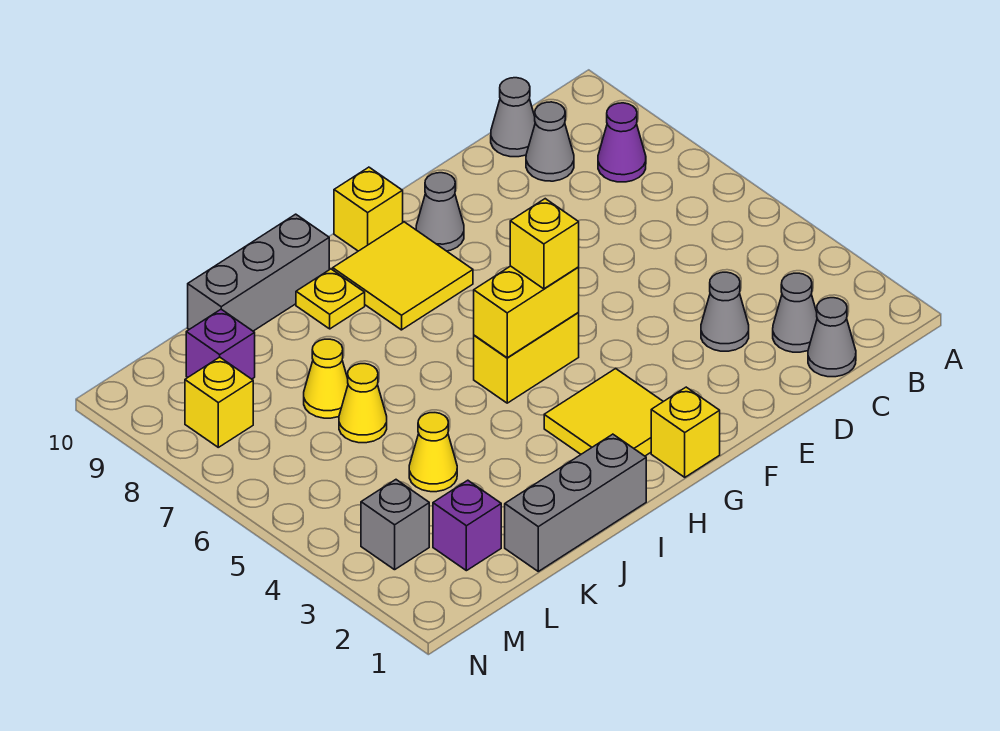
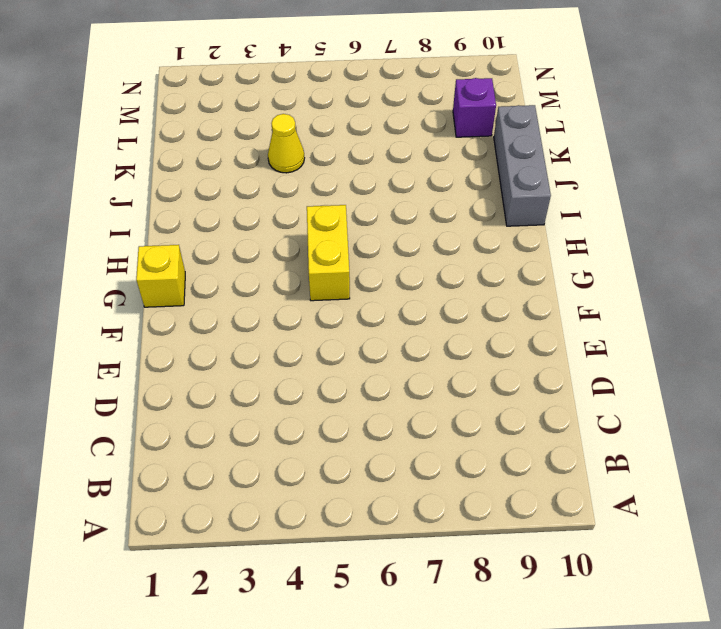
none -> purple cone B8 level 1
none -> grey cone C1 level 1
none -> grey cone C2 level 1

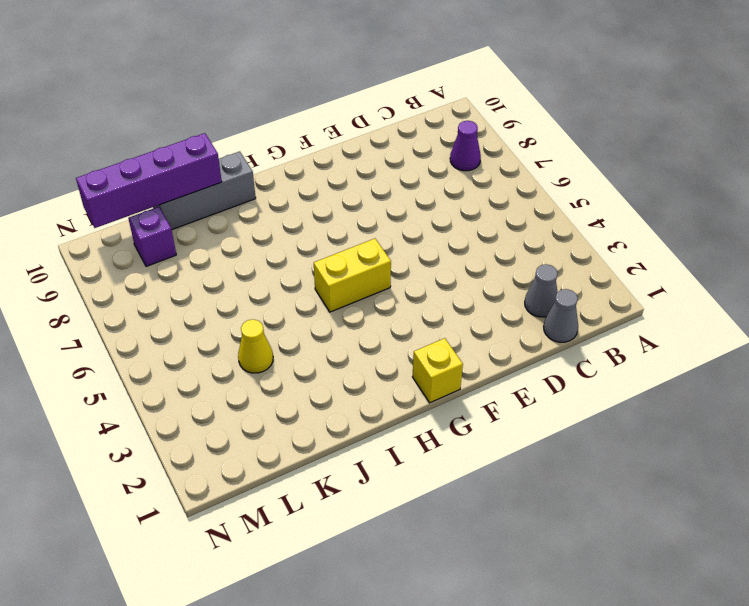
purple brick J10:M10 level 2 -> none
none -> grey cone C9 level 1
none -> grey cone C10 level 1
none -> grey cone D3 level 1

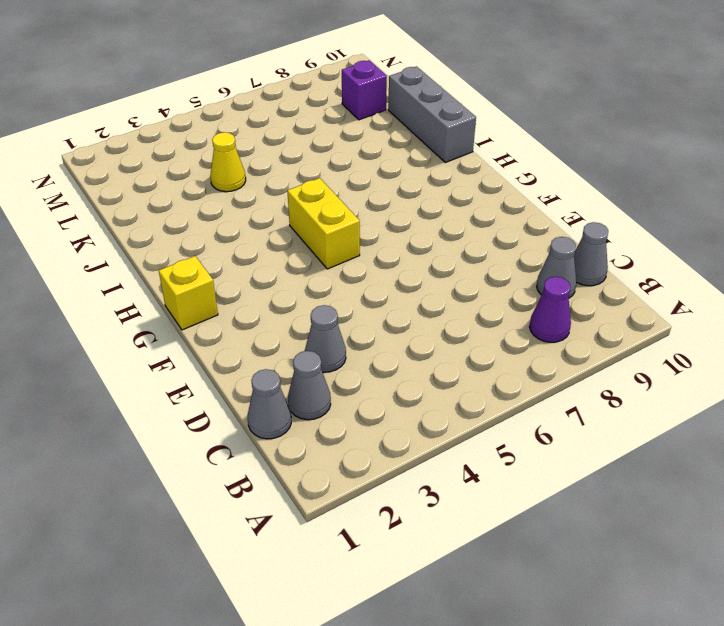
none -> grey cone F9 level 1
none -> yellow tile G2:H3 level 1
none -> yellow tile G8:H9 level 1

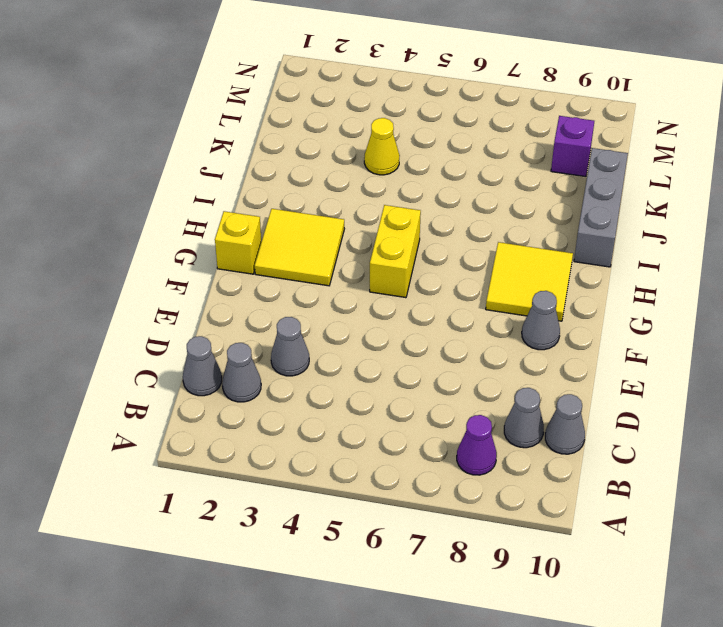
none -> yellow brick G10 level 1
none -> grey brick I1:K1 level 1
none -> yellow plate I9 level 1

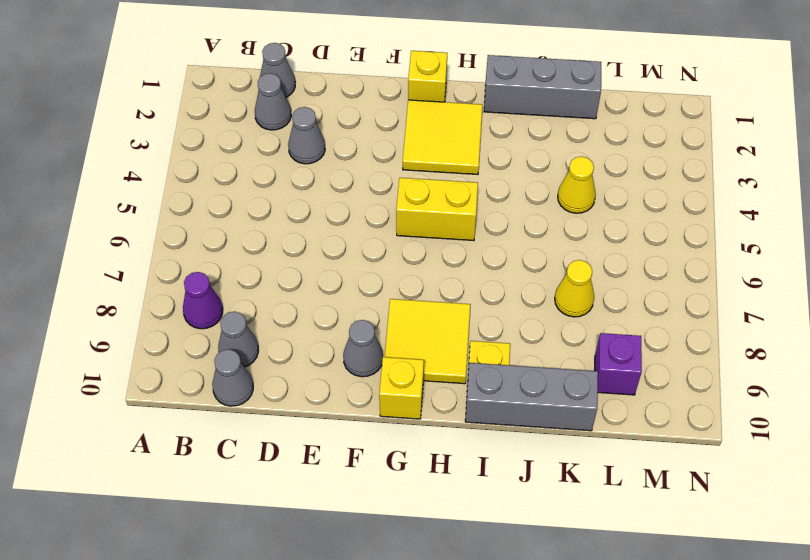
none -> yellow cone K6 level 1
none -> purple brick L2 level 1
none -> grey brick M3 level 1

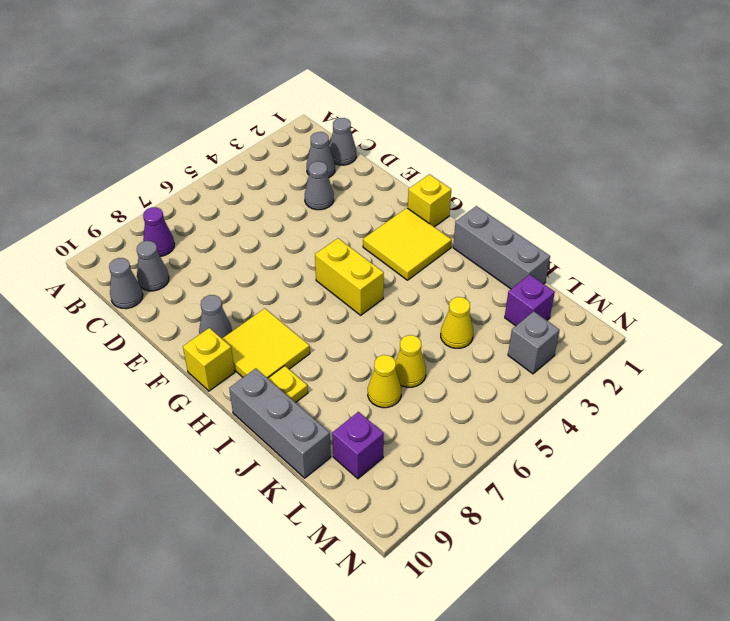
none -> yellow brick M8 level 1
none -> yellow brick G5:H5 level 2
none -> yellow brick G5 level 3

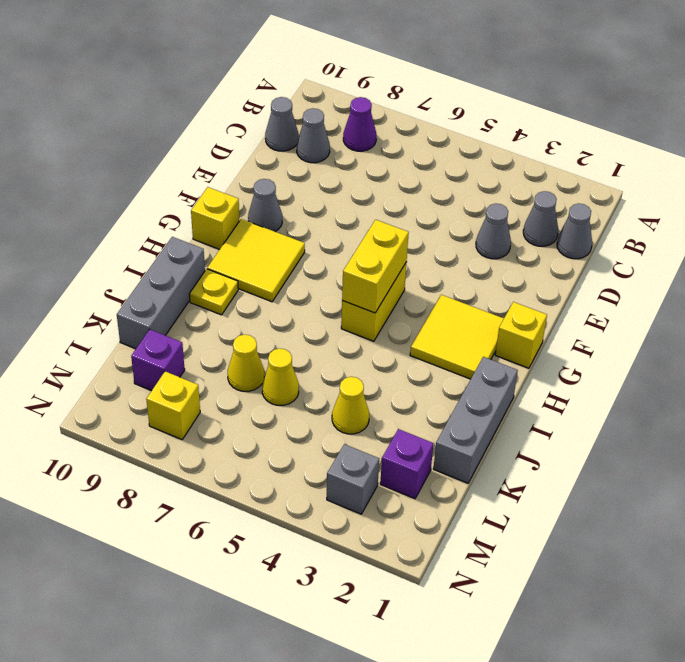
none -> yellow brick G5 level 3

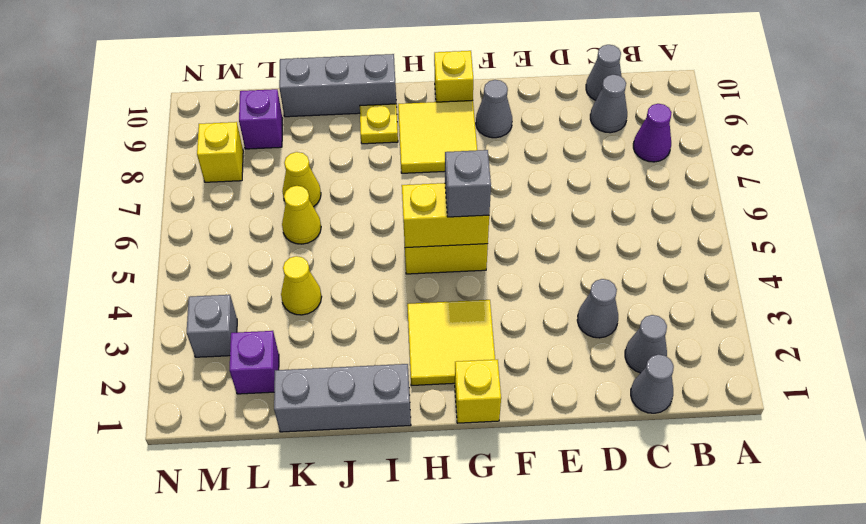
grey brick G5 level 3 -> yellow brick G5 level 3

